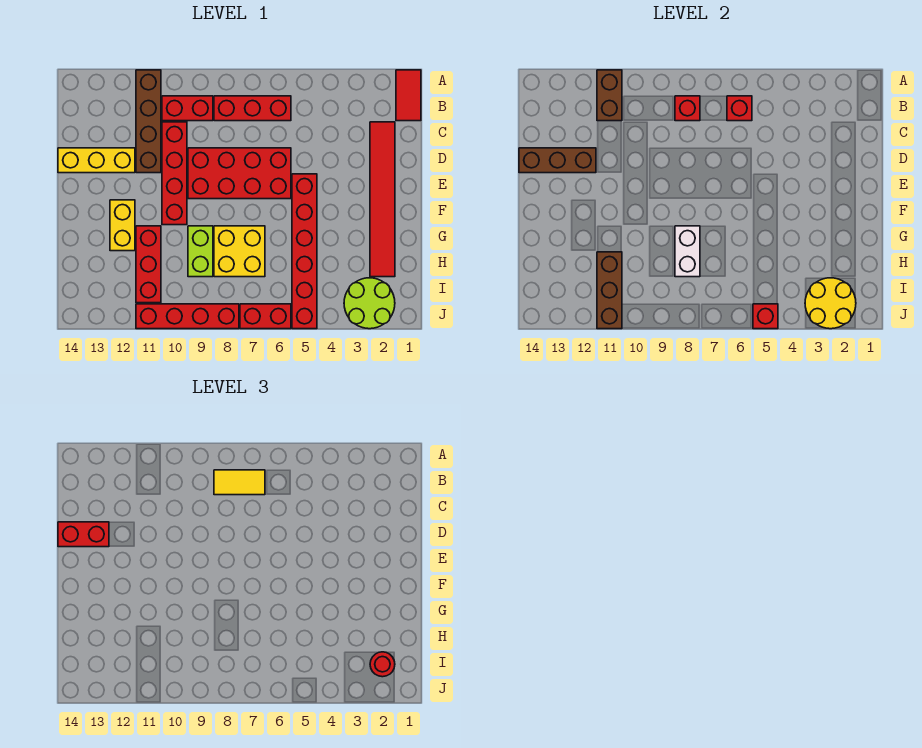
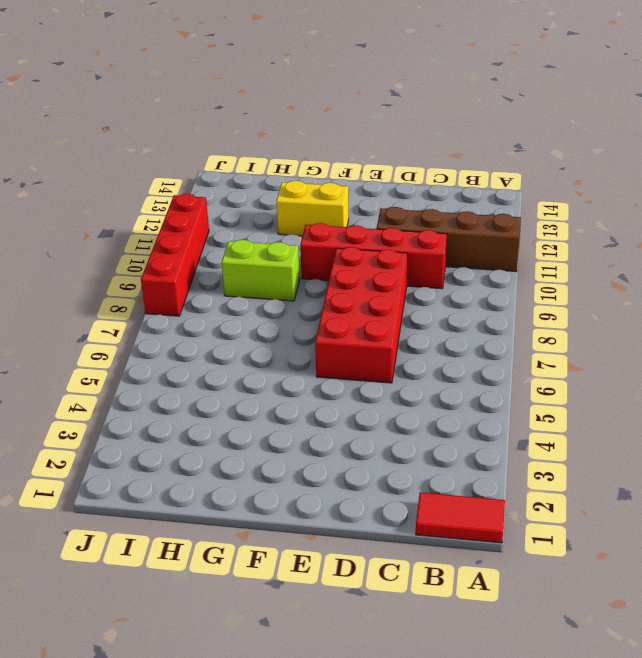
none -> red brick B6:B8 level 1
none -> red brick B9:B10 level 1
none -> red tile C2:H2 level 1

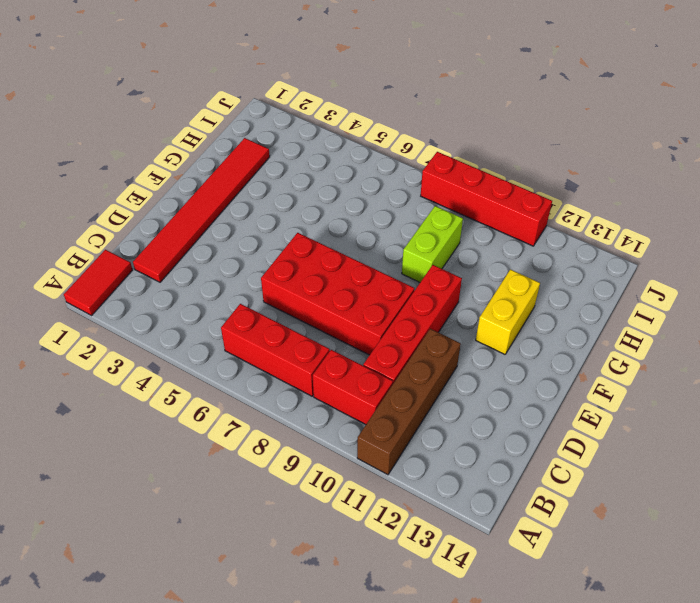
none -> yellow brick D12:D14 level 1
none -> red brick E5:J5 level 1
none -> yellow brick G7:H8 level 1

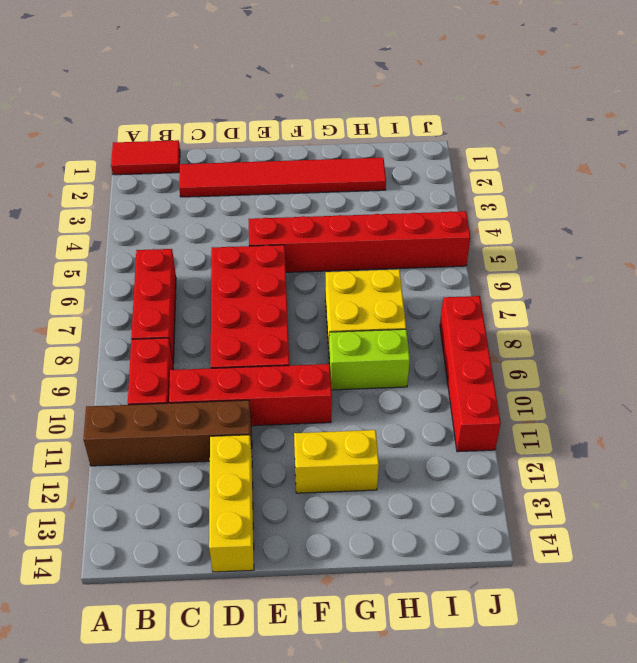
none -> red brick G11:I11 level 1
none -> lime round brick I2:J3 level 1
none -> red brick J6:J7 level 1

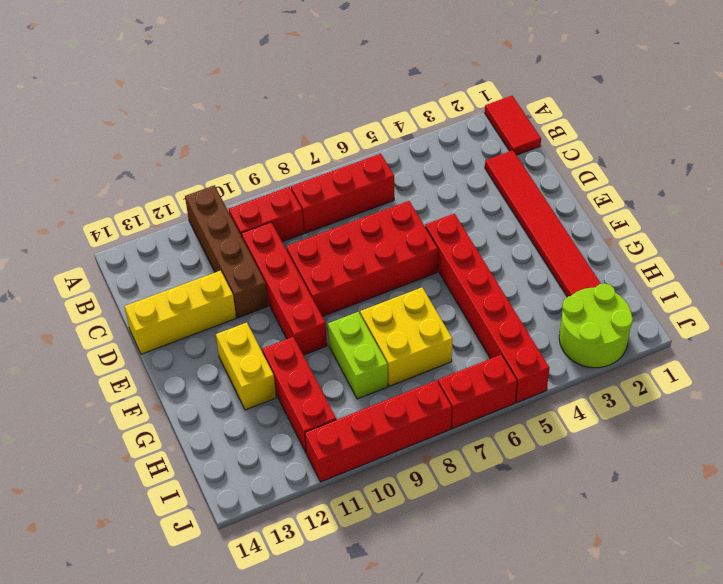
none -> brown brick A11:B11 level 2
none -> red brick B6 level 2
none -> red brick B8 level 2

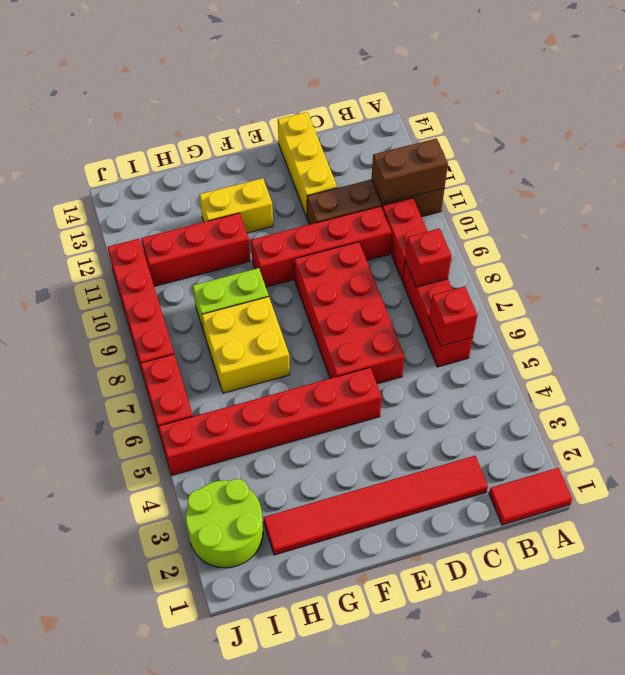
none -> brown brick D12:D14 level 2
none -> white brick G8:H8 level 2
none -> brown brick H11:J11 level 2

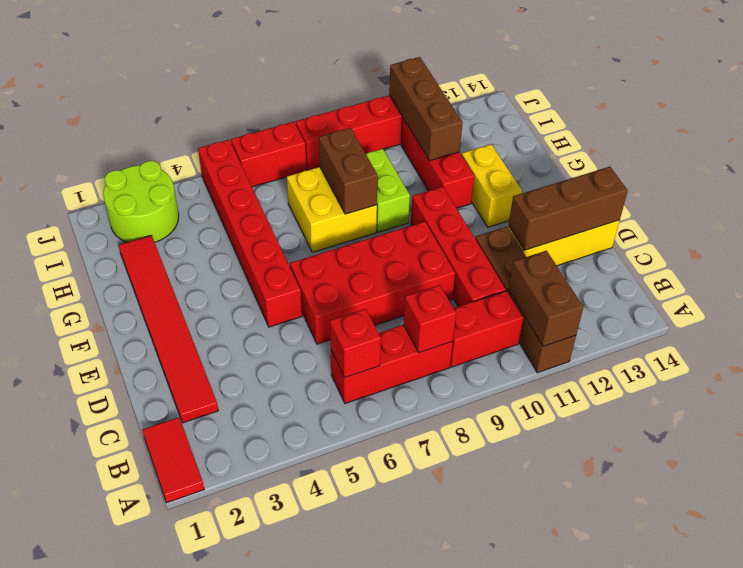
brown brick G8:H8 level 2 -> white brick G8:H8 level 2
none -> yellow round brick I2:J3 level 2
none -> red brick J5 level 2
none -> yellow tile B7:B8 level 3

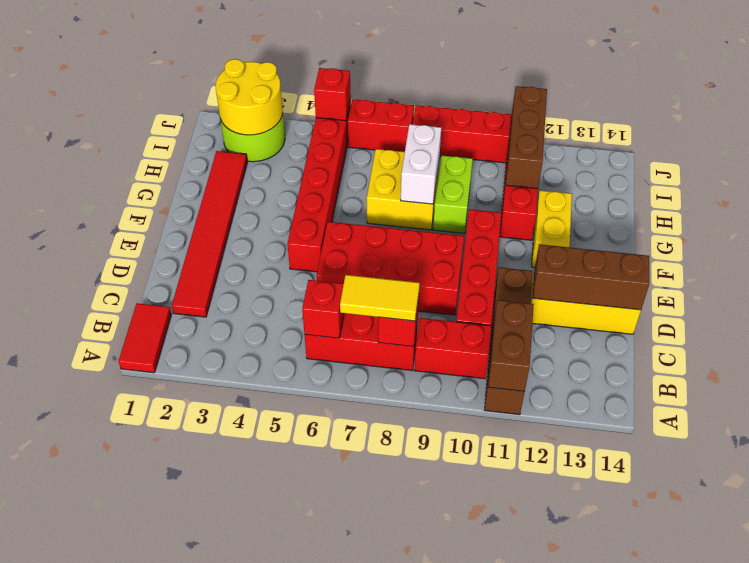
none -> red brick D13:D14 level 3
none -> red round brick I2 level 3

